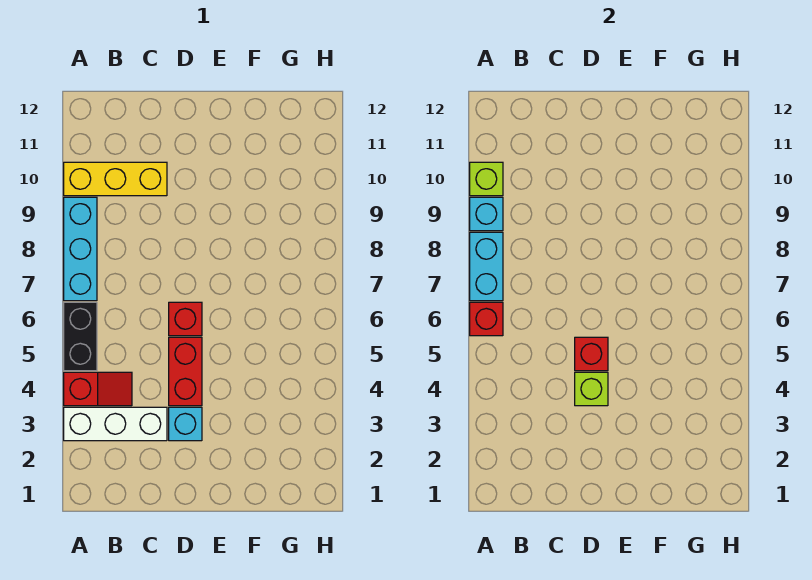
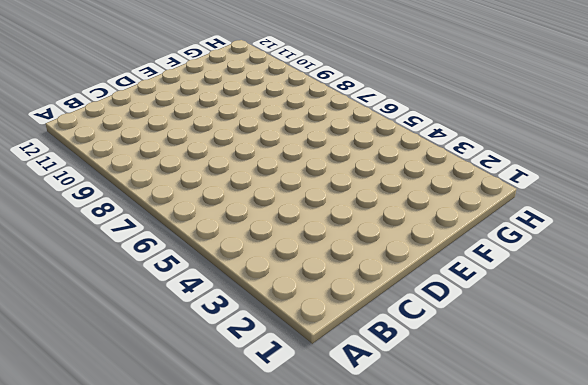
none -> white brick A3:C3 level 1
none -> red slope A4:B4 level 1 top A
none -> black brick A5:A6 level 1

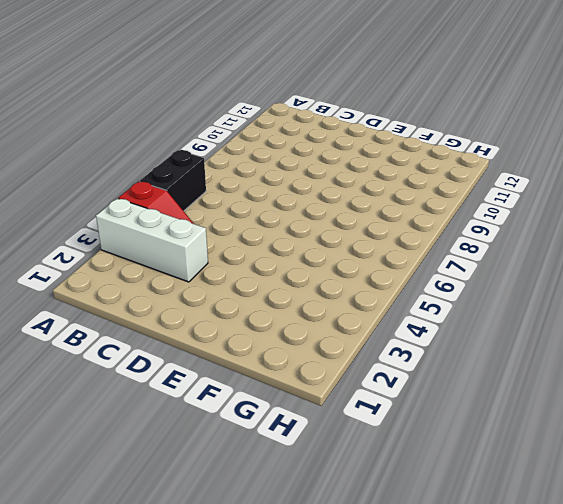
none -> cyan brick A7:A9 level 1
none -> yellow brick A10:C10 level 1
none -> cyan brick D3 level 1

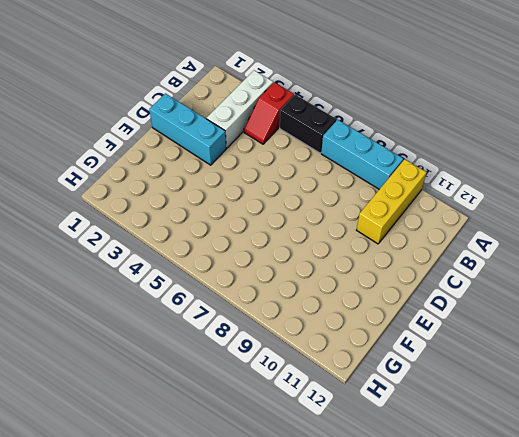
cyan brick D1:D3 level 1 -> cyan brick D3 level 1
none -> red brick D4:D5 level 1
none -> red brick D6 level 1
none -> red brick A6 level 2

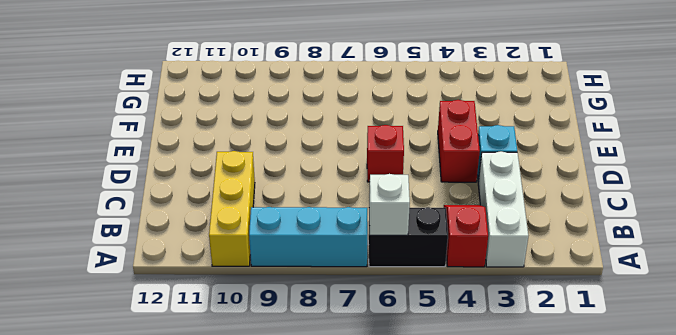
white brick A6 level 2 -> red brick A6 level 2
red brick D4:E4 level 1 -> red brick D4:D5 level 1
none -> cyan brick A7:A8 level 2
none -> cyan brick A9 level 2
none -> lime brick A10 level 2

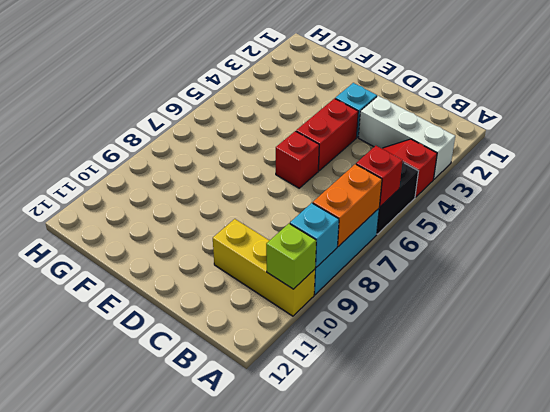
orange brick A7:A8 level 2 -> cyan brick A7:A8 level 2
none -> lime brick D4 level 2
none -> red brick D5 level 2

